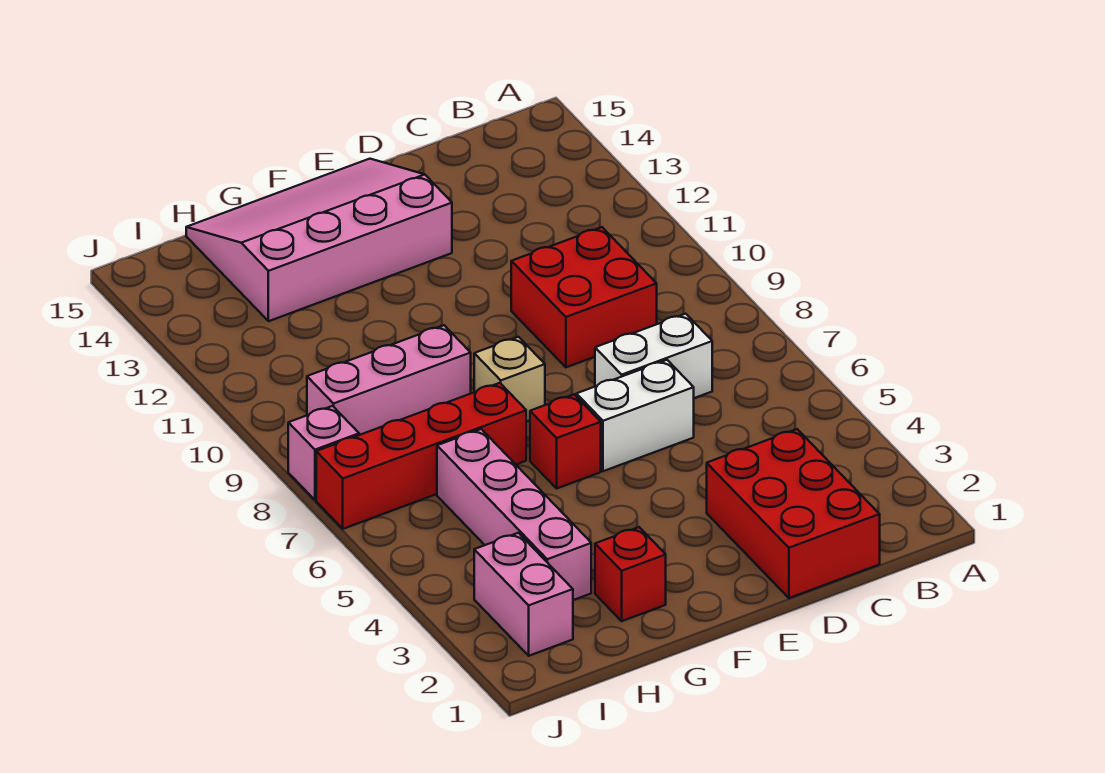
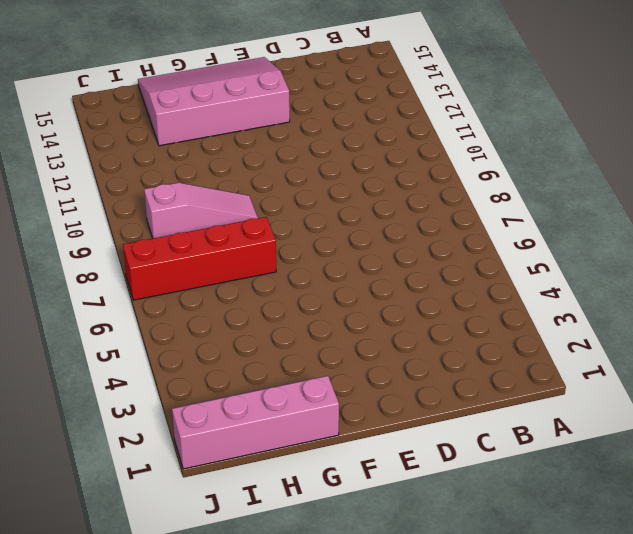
pink brick G1:J1 level 1 -> pink brick H3:H6 level 1
pink slope G9:I9 level 1 top I -> pink brick G9:I9 level 1
none -> red brick C1:D3 level 1
none -> white brick C7:D7 level 1
none -> red brick C9:D10 level 1

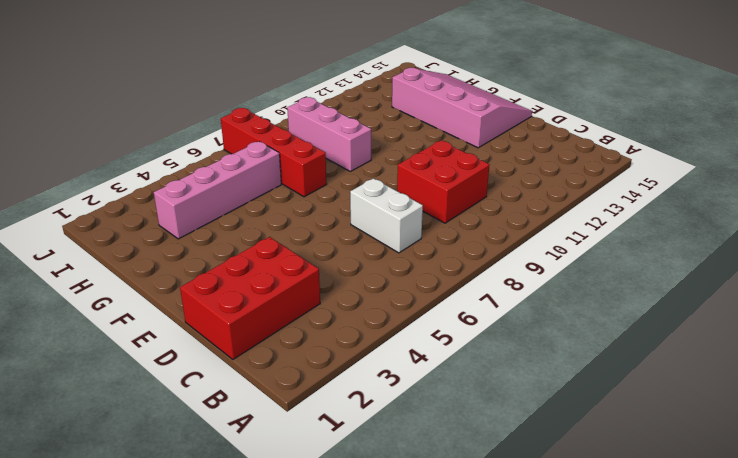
none -> white brick D6:E6 level 1
none -> red brick F6 level 1
none -> tan brick F8 level 1

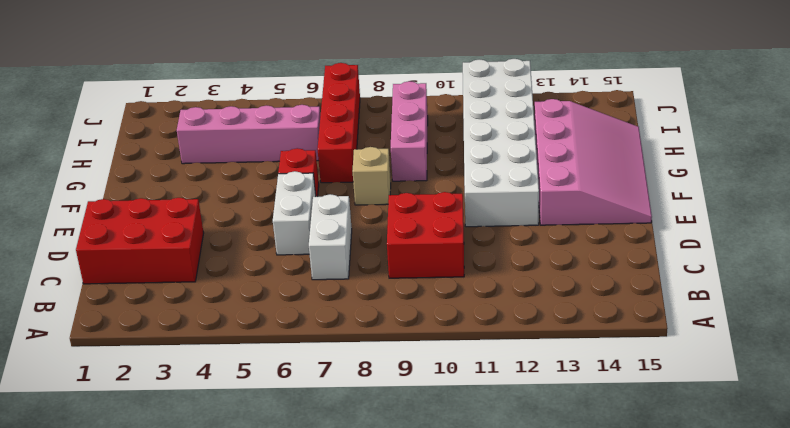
white brick E11:J12 level 1 -> none
none -> red brick G2 level 1
none -> pink brick I2:I3 level 1
none -> pink brick J8 level 1

